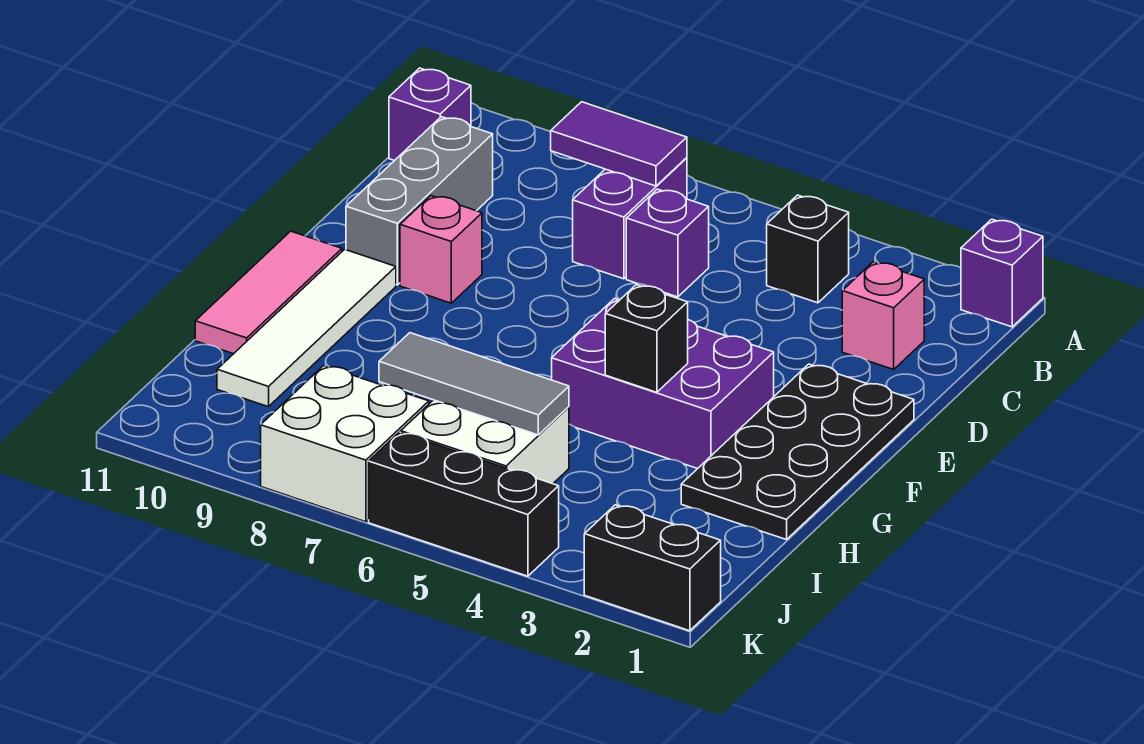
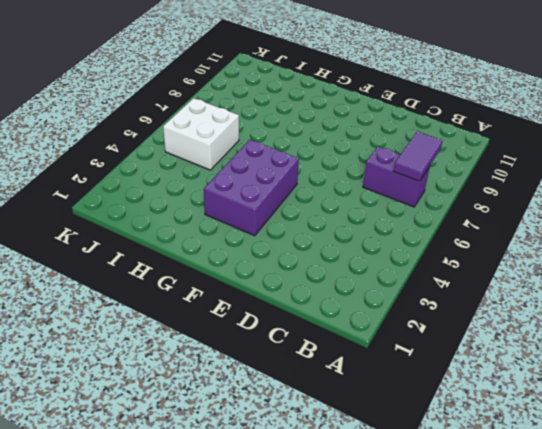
none -> purple brick A1 level 1
none -> black brick B4 level 1
none -> purple brick B11 level 1

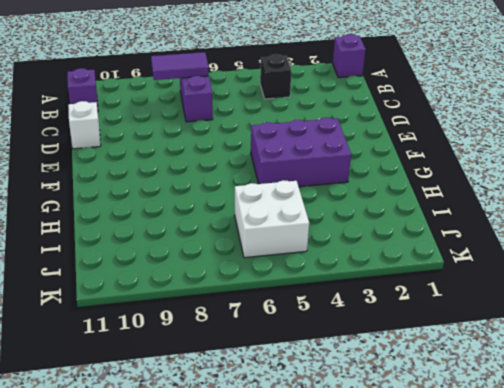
white brick D11 level 1 -> none
none -> pink brick C2 level 1
none -> purple brick C6 level 1
none -> grey brick C10:E10 level 1

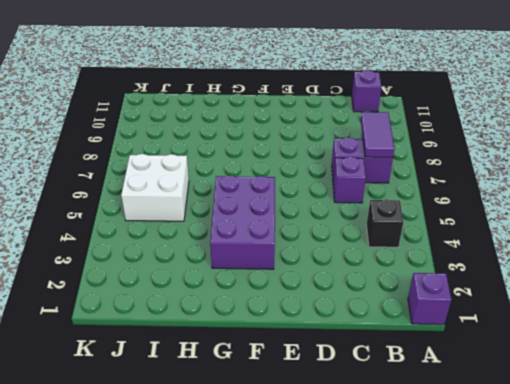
none -> pink brick C2 level 1
none -> grey brick C10:E10 level 1
none -> black plate E1:H2 level 1

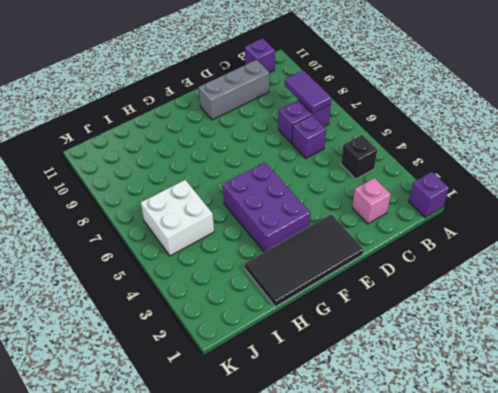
black tile E1:H2 level 1 -> black plate E1:H2 level 1
none -> pink brick E9 level 1
none -> white tile F10:I10 level 1
none -> pink tile F11:H11 level 1

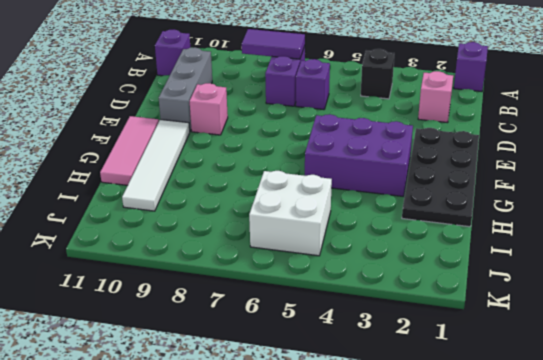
none -> white brick J7:K8 level 1
none -> black brick K1:K2 level 1
none -> black brick K4:K6 level 1

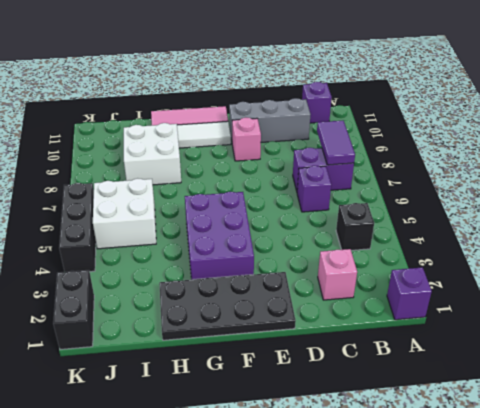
white brick H8:I9 level 1 -> white brick J7:K8 level 1
none -> black brick G4 level 2
none -> grey tile I5:I7 level 2

